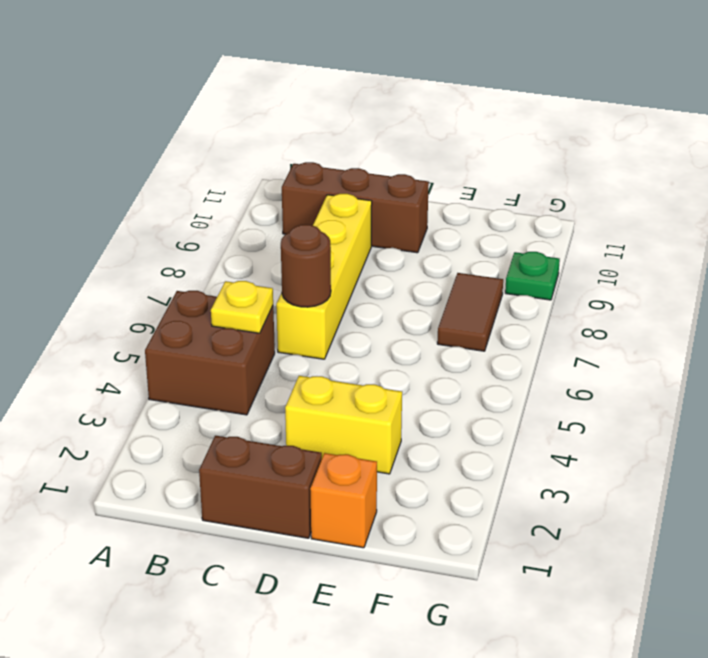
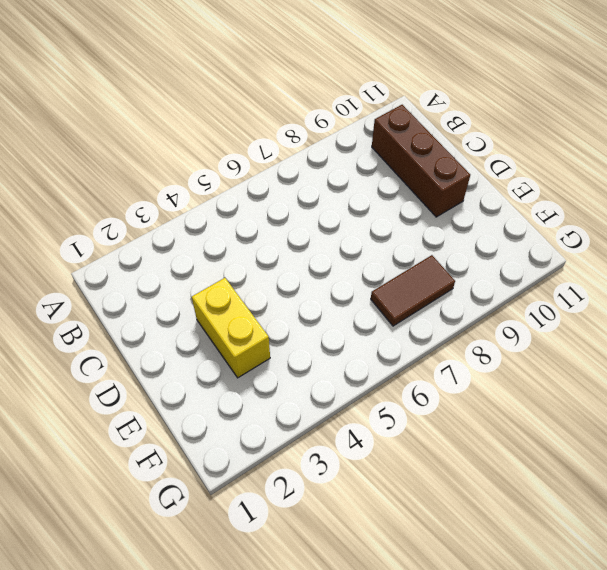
none -> brown brick A4:B5 level 1
none -> brown brick C1:D1 level 1

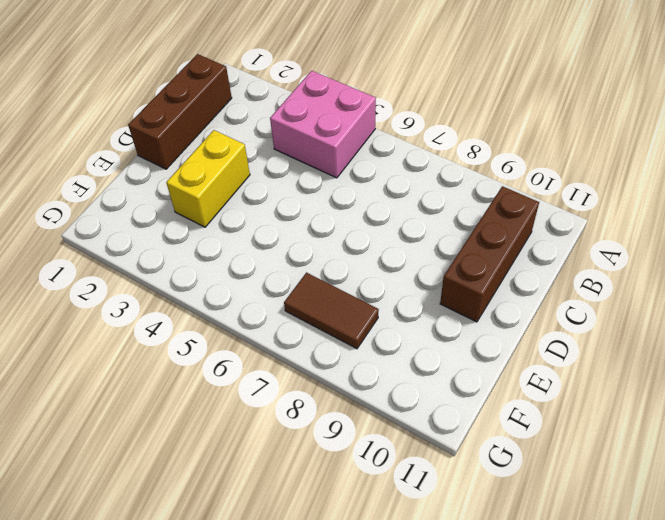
pink brick A4:B5 level 1 -> brown brick A4:B5 level 1
brown brick B1:D1 level 1 -> brown brick C1:D1 level 1
none -> yellow brick C6:C9 level 1
none -> orange brick E1 level 1

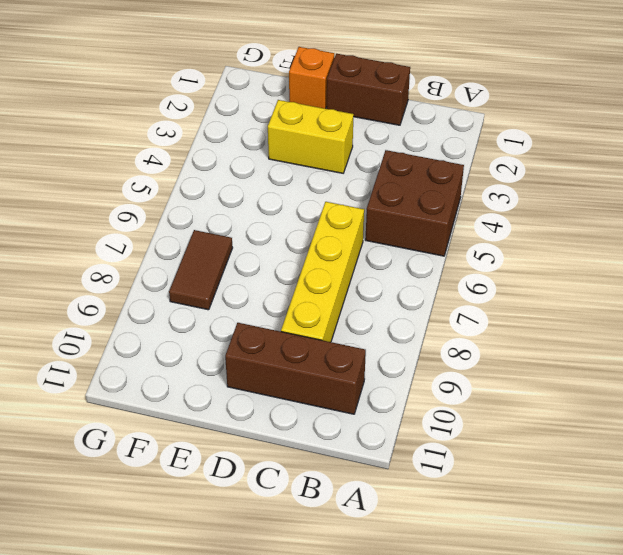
none -> green plate G9 level 1
none -> yellow plate B5 level 2

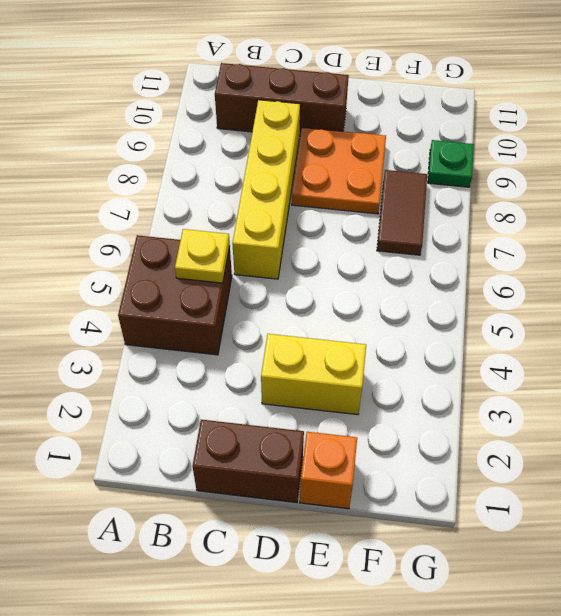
orange plate D8:E9 level 1 -> none
none -> brown round brick C6 level 2

